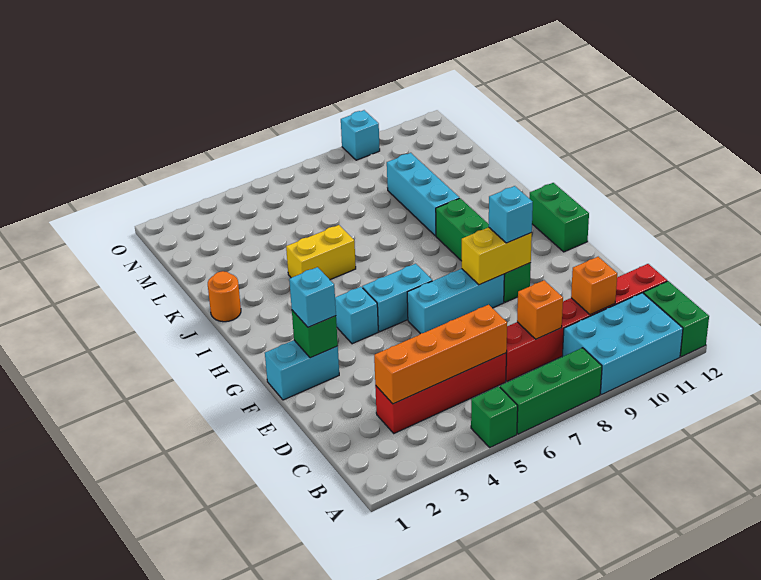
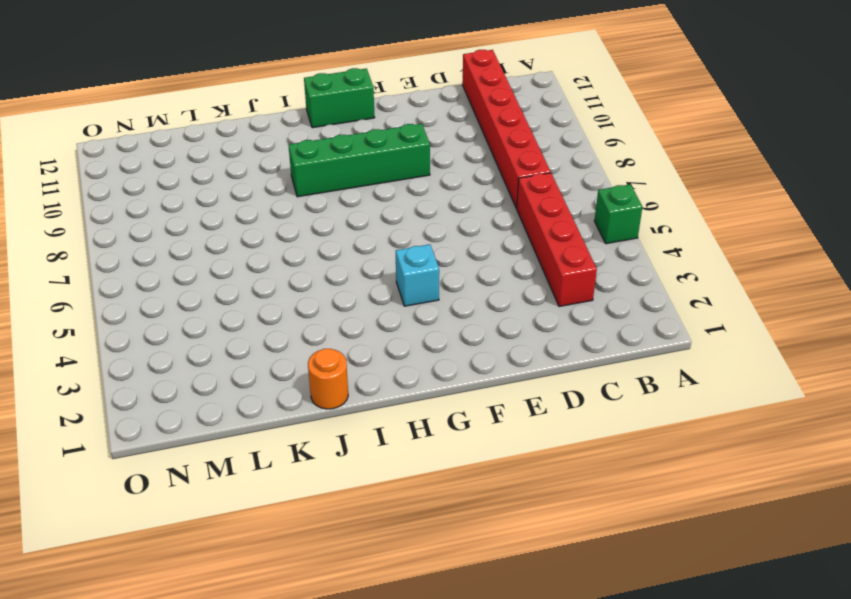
none -> green brick A6:A8 level 1
none -> cyan brick A9:B11 level 1
none -> green brick A12:B12 level 1

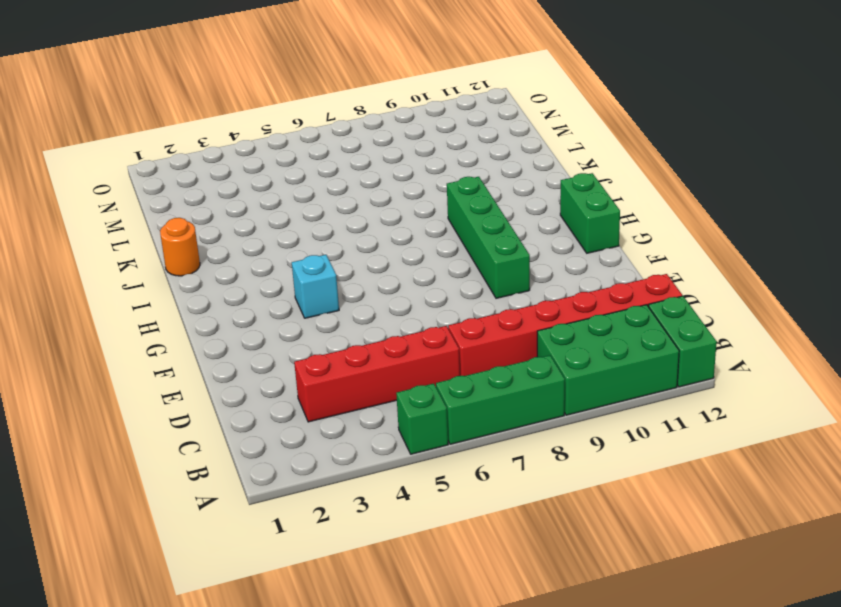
green brick A9:B11 level 1 -> cyan brick A9:B11 level 1
none -> cyan brick F1:F2 level 1
none -> cyan brick F6:F8 level 1
none -> cyan brick G5:G6 level 1

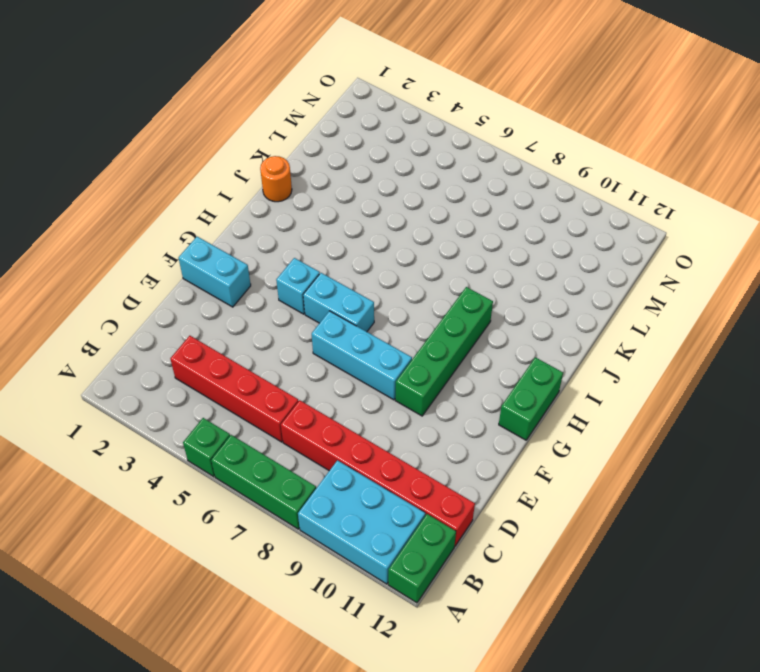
none -> yellow brick J4:J5 level 1
none -> cyan brick J9:L9 level 1
none -> cyan brick O9 level 1

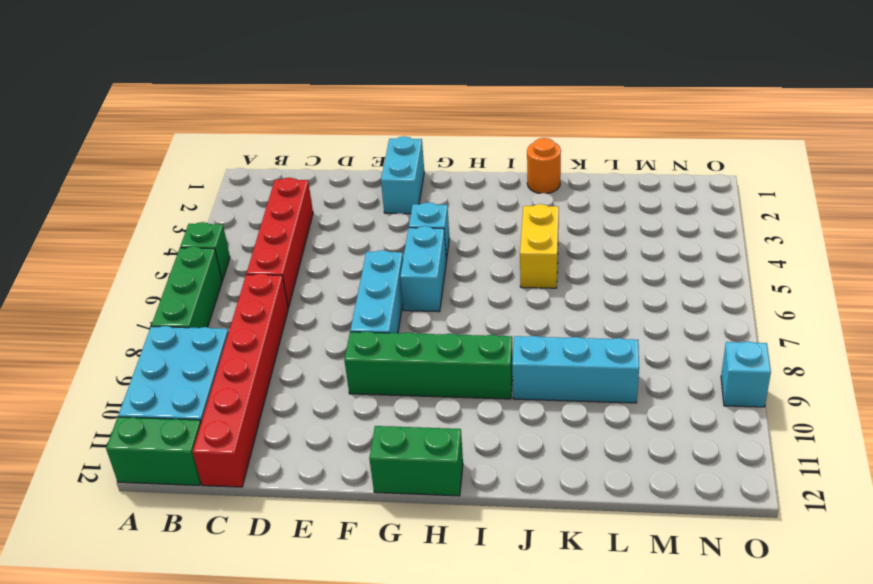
none -> orange brick C3:C6 level 2
none -> orange brick C8 level 2
none -> orange brick C10 level 2

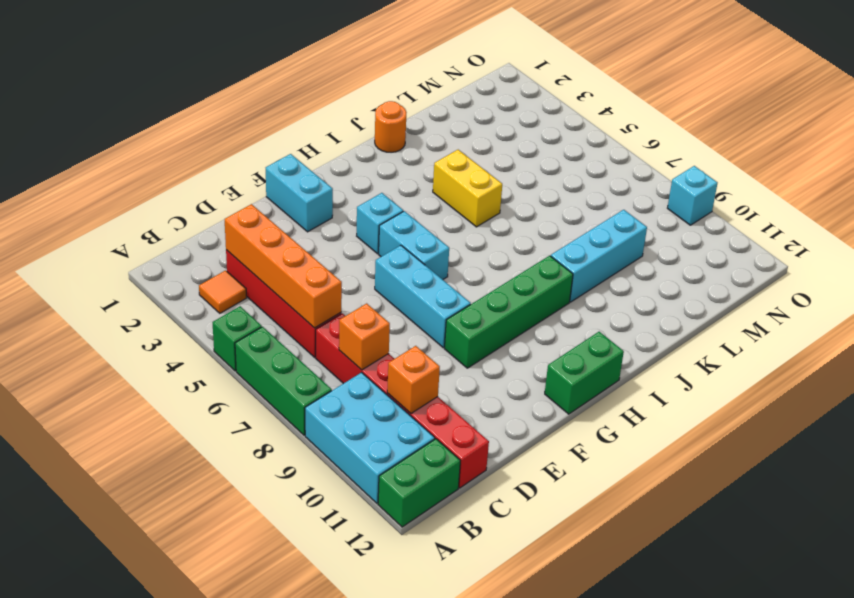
orange tile B3 level 1 -> none
none -> green brick F2 level 2
none -> yellow brick F8:F9 level 2
none -> cyan brick F2 level 3

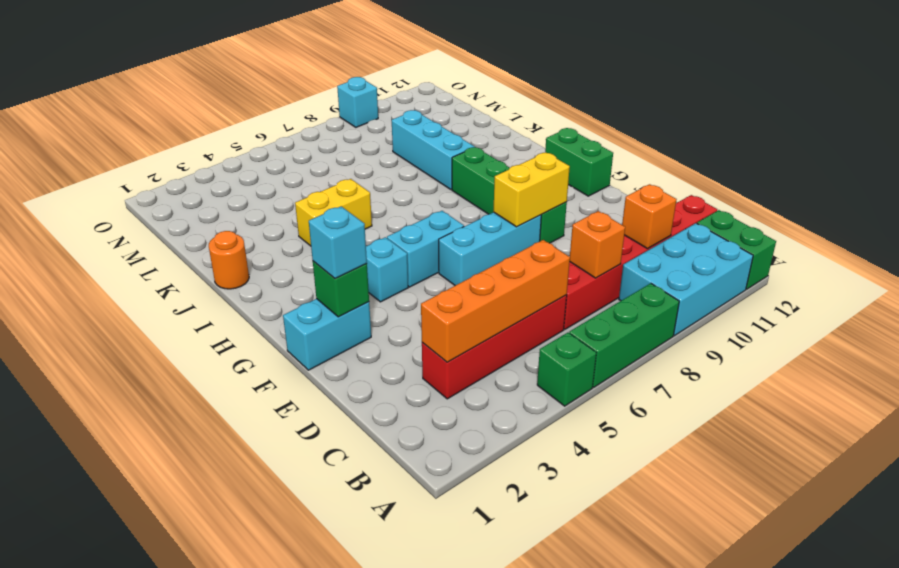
none -> cyan brick F9 level 3

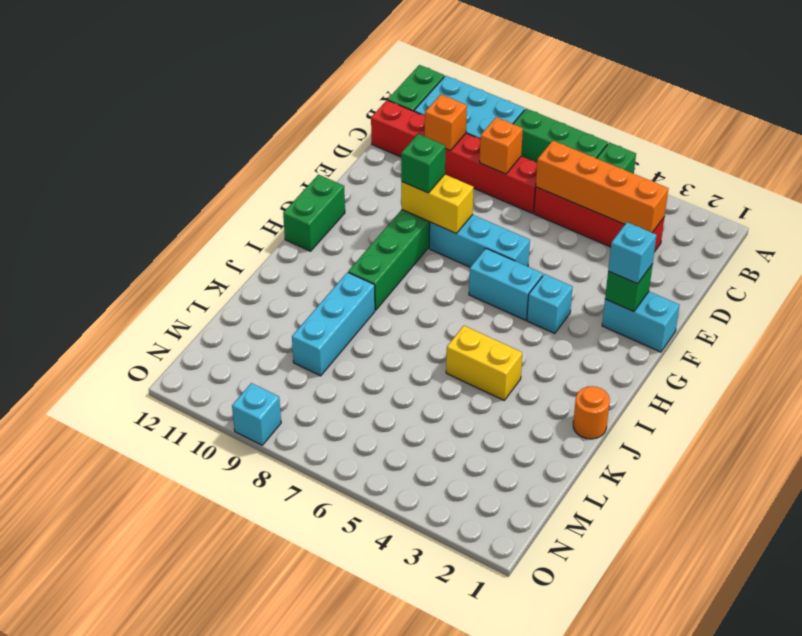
green brick F9 level 3 -> cyan brick F9 level 3

